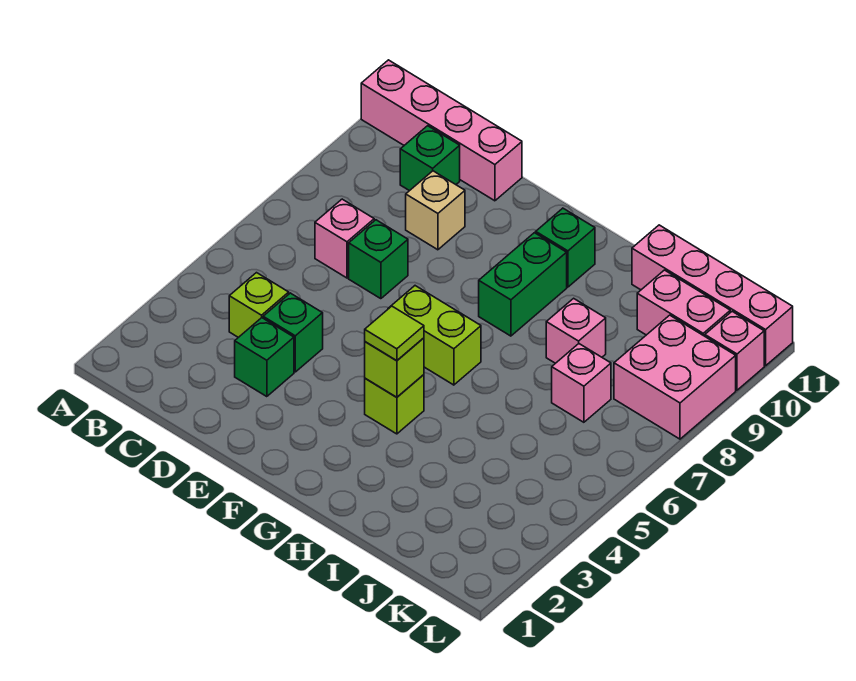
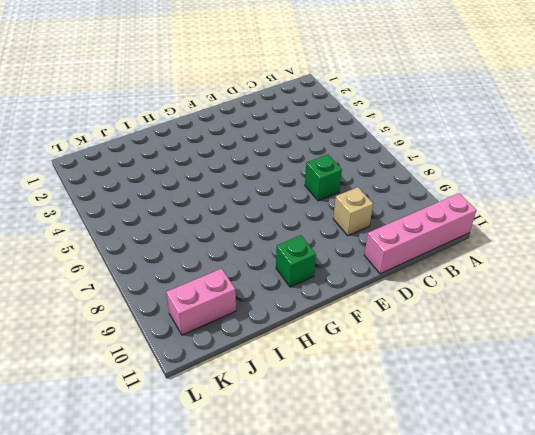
none -> lime brick C4 level 1
none -> pink brick C7 level 1
none -> green brick C10 level 1

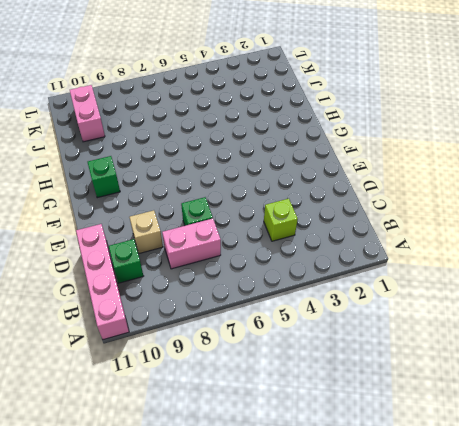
pink brick C7:C8 level 1 -> pink brick C7 level 1
none -> green brick D3 level 1
none -> green brick D4 level 1
none -> lime brick F6:G6 level 1

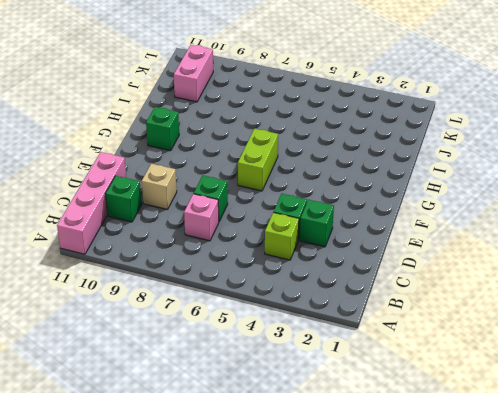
none -> lime brick G4 level 1
none -> green brick G8:G9 level 1
none -> pink brick I8 level 1

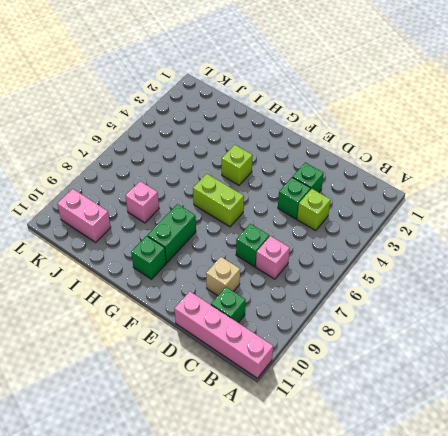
none -> pink brick I11:L11 level 1
none -> pink brick J7 level 1
none -> pink brick K8:L9 level 1

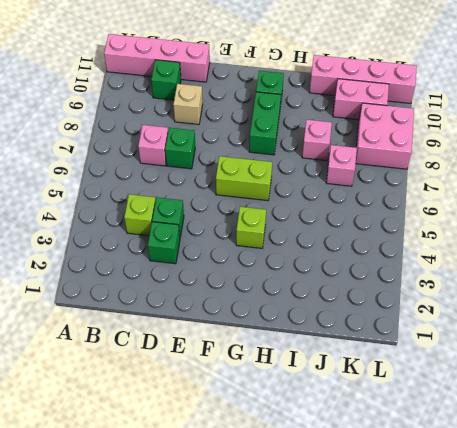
none -> pink brick L10 level 1
none -> lime brick G4 level 2
none -> lime tile G4 level 3

